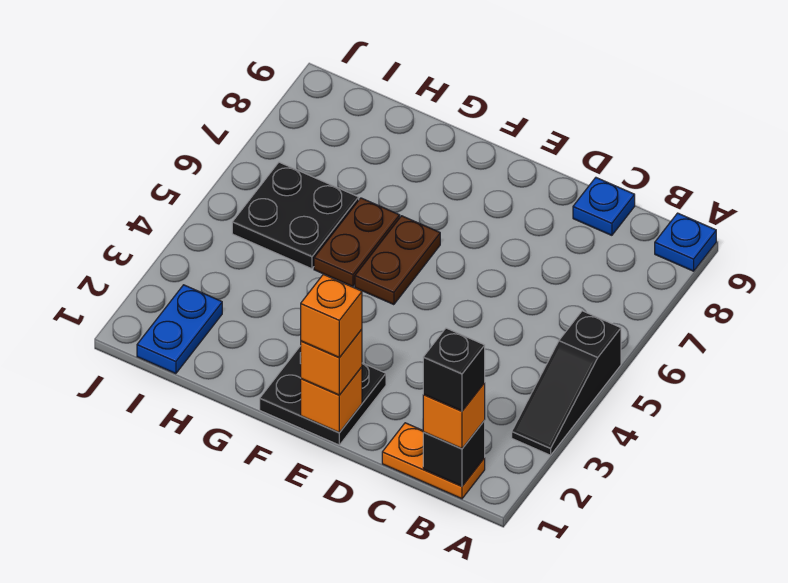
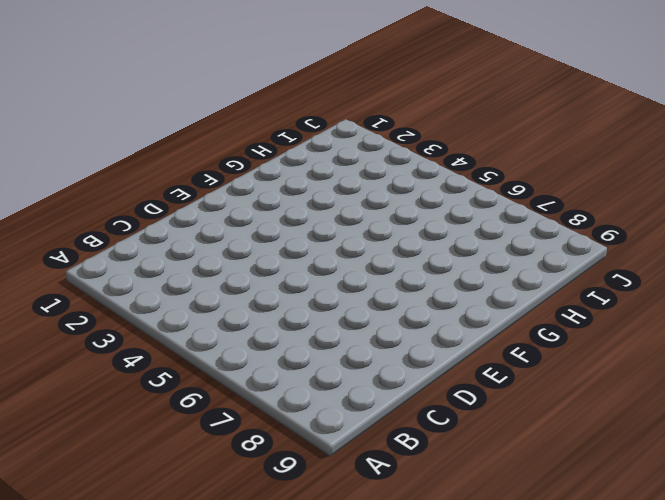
none -> black slope A3:A5 level 1 top 5
none -> blue plate A9 level 1
none -> orange plate B1:C1 level 1

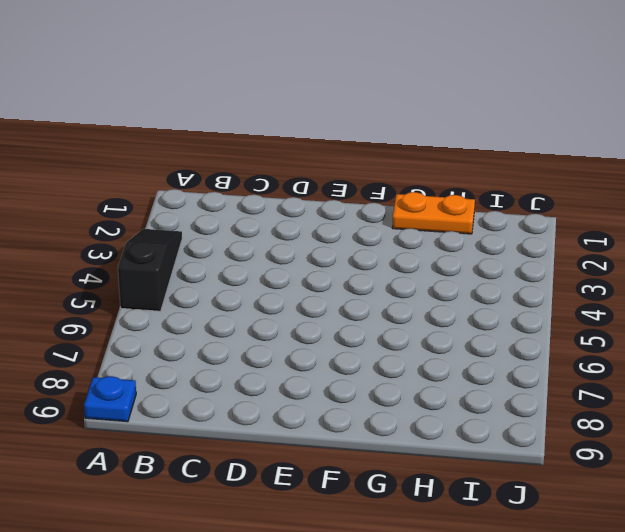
orange plate G1:H1 level 1 -> orange plate B1:C1 level 1
none -> blue plate C9 level 1
none -> black plate E1:F2 level 1
none -> brown plate F5:F6 level 1

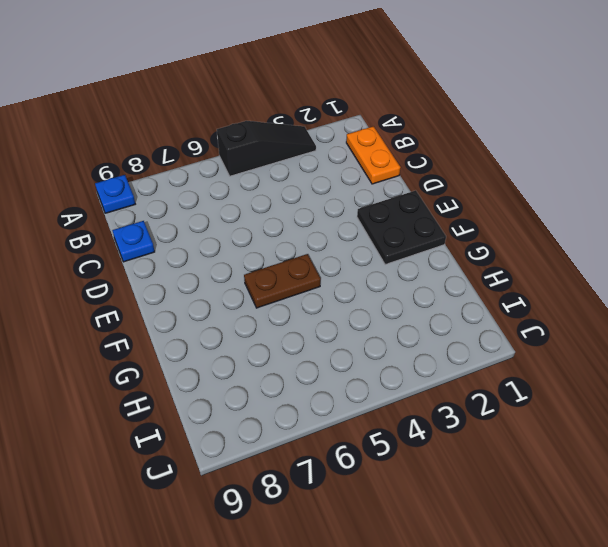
none -> brown plate G5:G6 level 1
none -> black plate H5:I6 level 1
none -> blue plate I1:I2 level 1

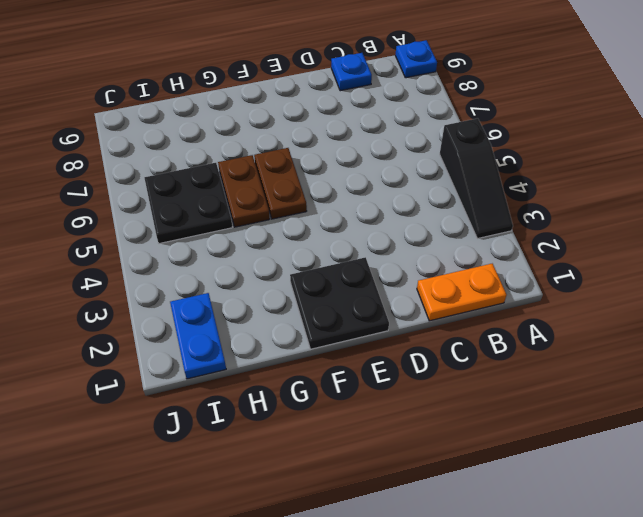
none -> black brick B1 level 2
none -> orange brick E1 level 2
none -> orange brick B1 level 3

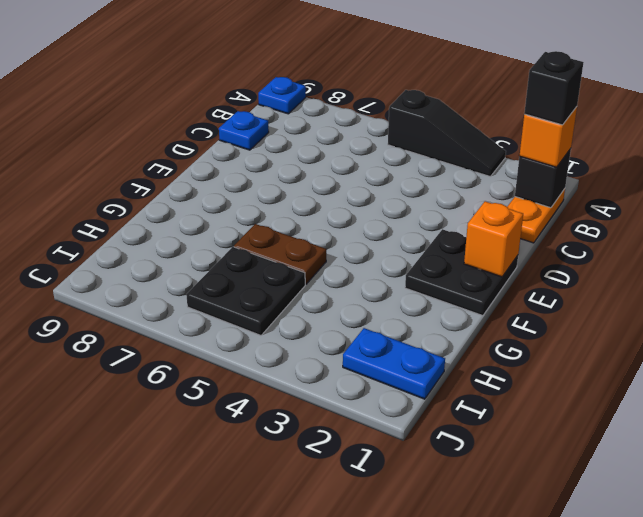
none -> brown plate F5:F6 level 1
none -> orange brick E1 level 3
none -> orange brick E1 level 4

